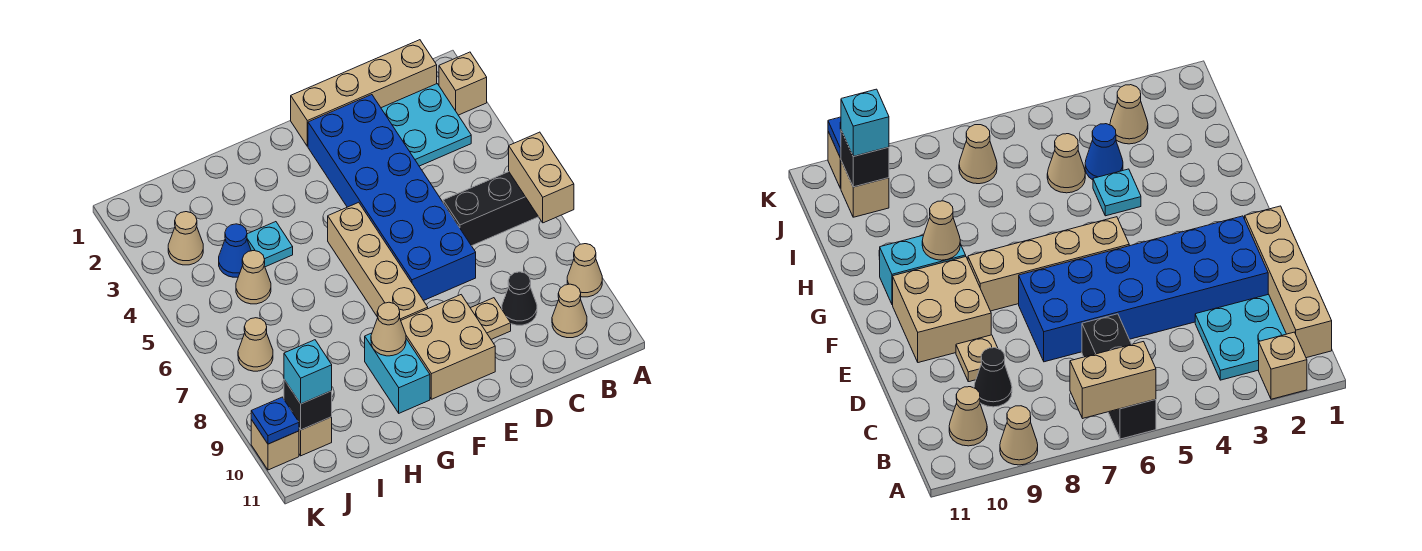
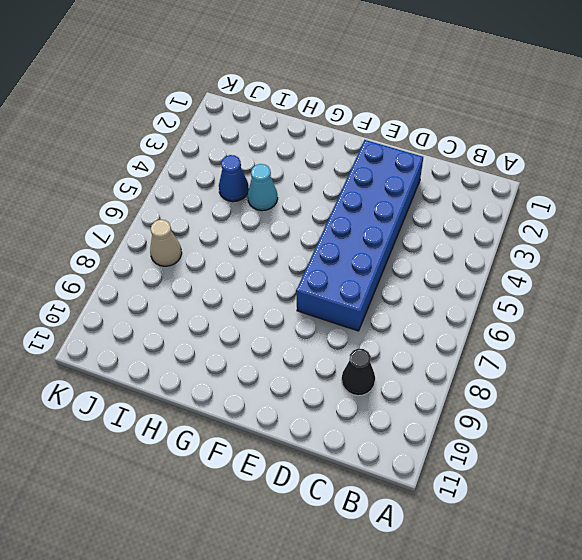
cyan cone H4 level 1 -> cyan plate H4 level 1
none -> tan brick A2 level 1
none -> black brick A6:C6 level 1
none -> tan cone A9 level 1

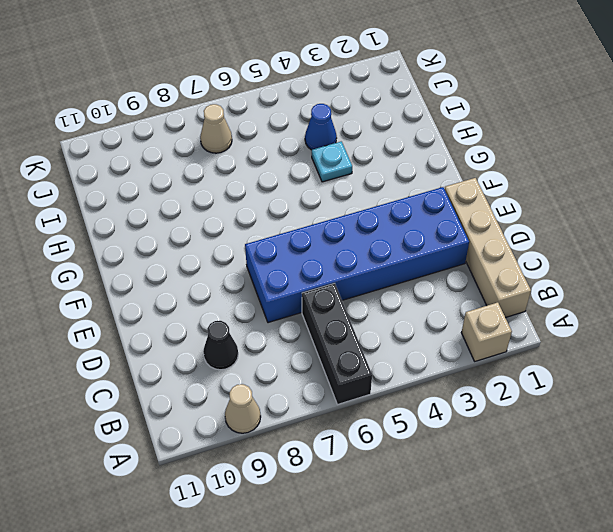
none -> cyan plate B2:C3 level 1
none -> tan cone B10 level 1
none -> tan plate D9 level 1

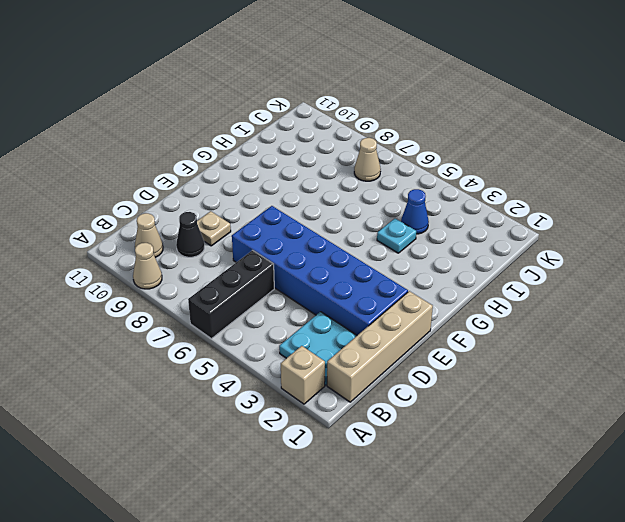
none -> tan brick E9:F10 level 1
none -> tan brick F5:F8 level 1
none -> cyan brick G9:G10 level 1

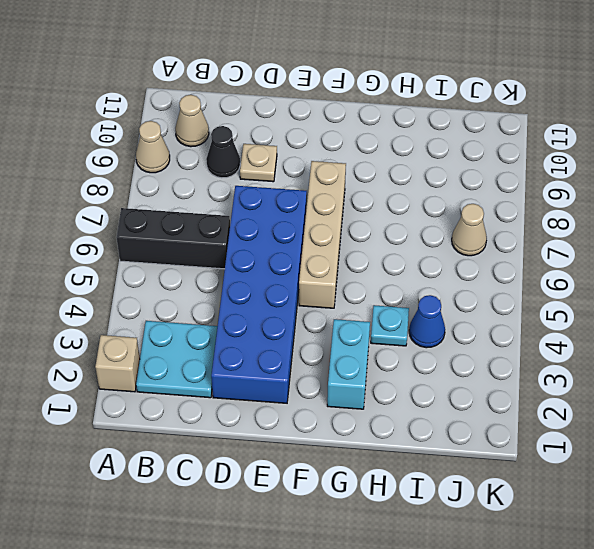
cyan brick G2:G3 level 1 -> cyan brick G9:G10 level 1
none -> tan brick B1:E1 level 1
none -> tan brick E9:F10 level 1
none -> tan cone I5 level 1

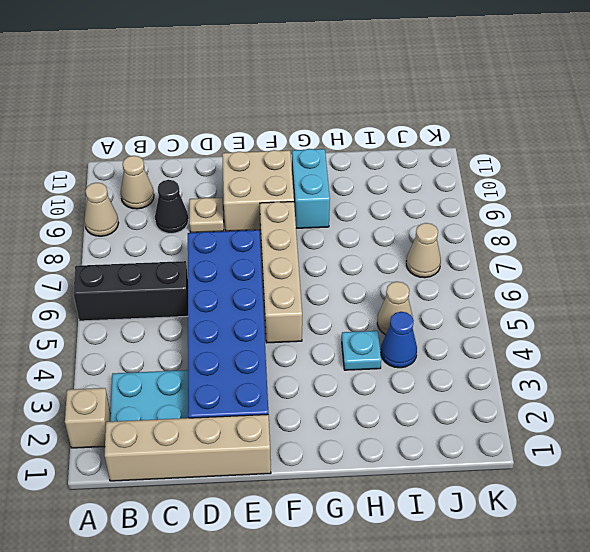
none -> tan cone J3 level 1
none -> tan brick J10 level 1
none -> tan brick K10 level 1

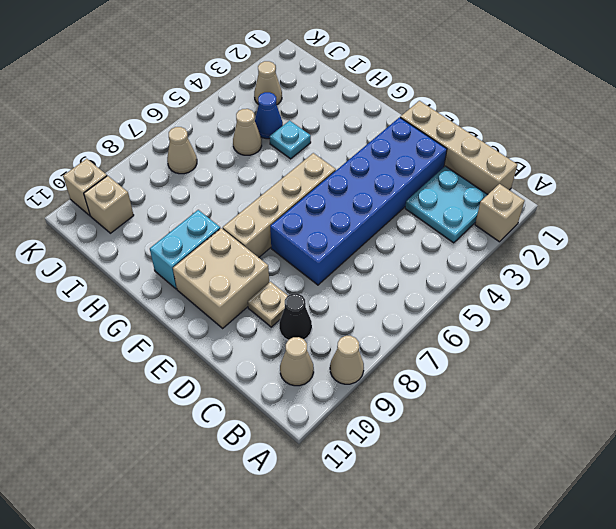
none -> black brick A6:C6 level 1
none -> tan brick A6:A7 level 2
none -> tan cone G9 level 2

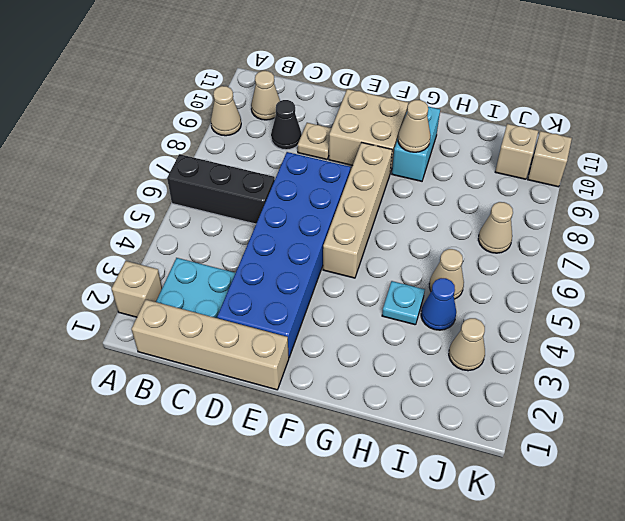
none -> tan brick A6:A7 level 2
none -> black brick J10 level 2
none -> blue plate K10 level 2

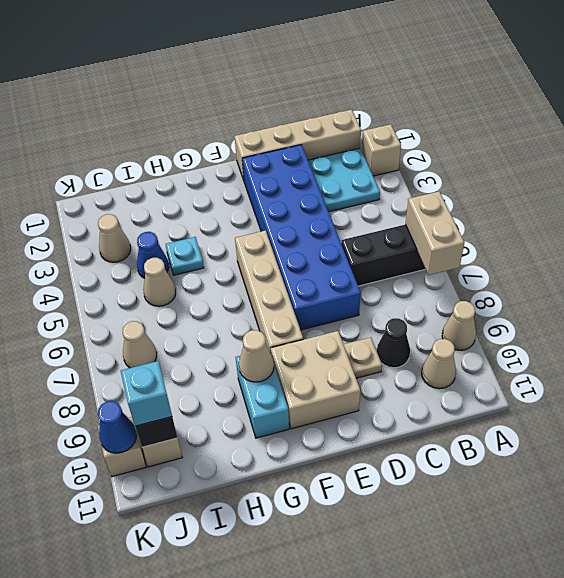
blue cone K10 level 2 -> blue plate K10 level 2

